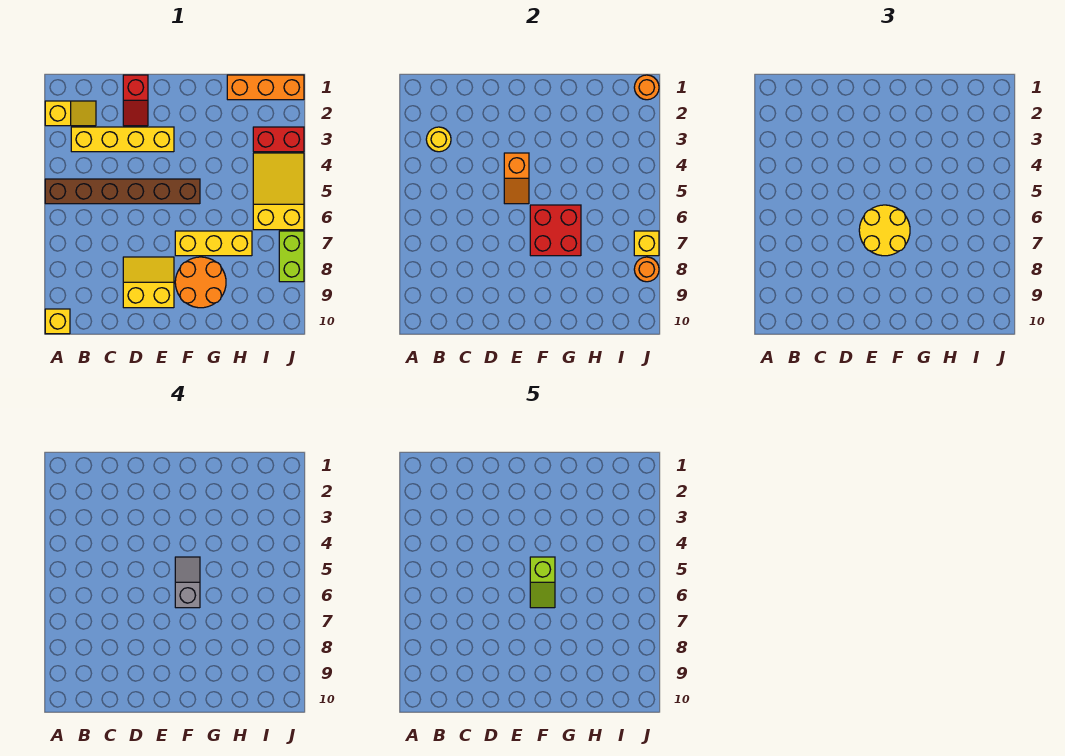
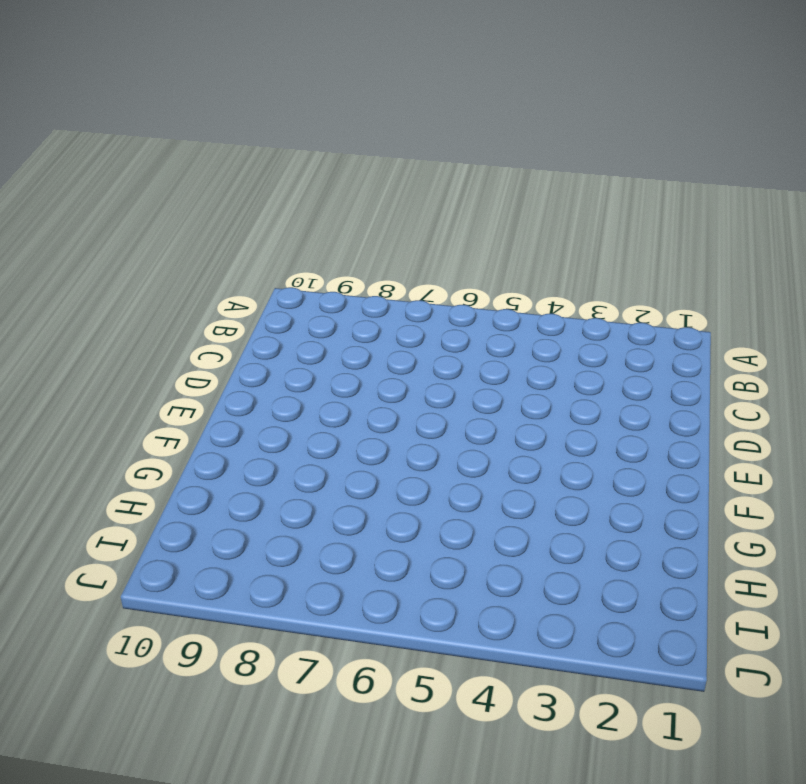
none -> yellow slope A2:B2 level 1 top A
none -> brown brick A5:F5 level 1
none -> yellow brick A10 level 1

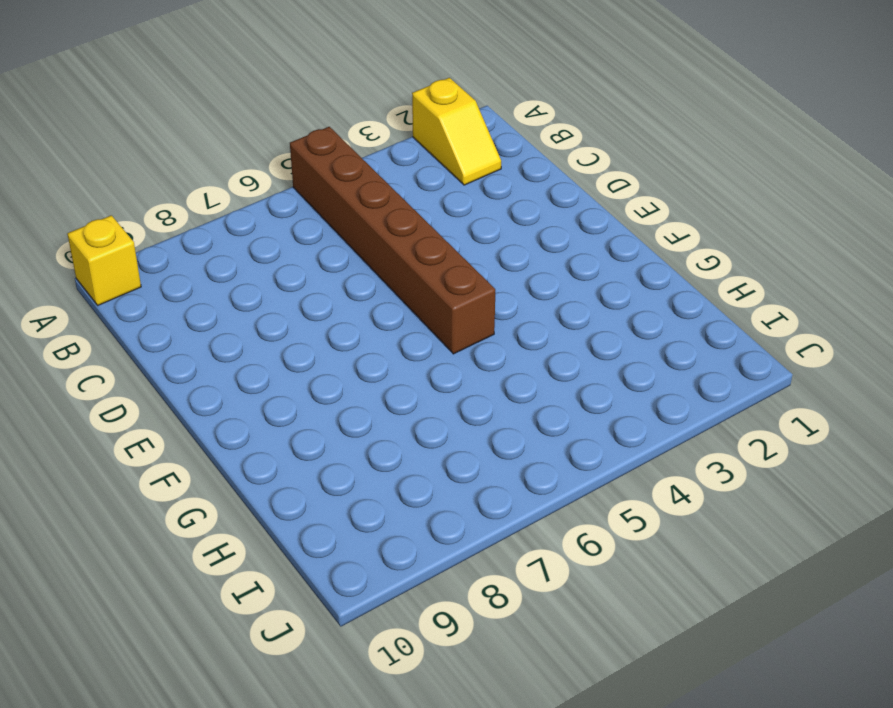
none -> yellow brick B3:E3 level 1
none -> red slope D1:D2 level 1 top 1
none -> yellow slope D8:E9 level 1 top 9

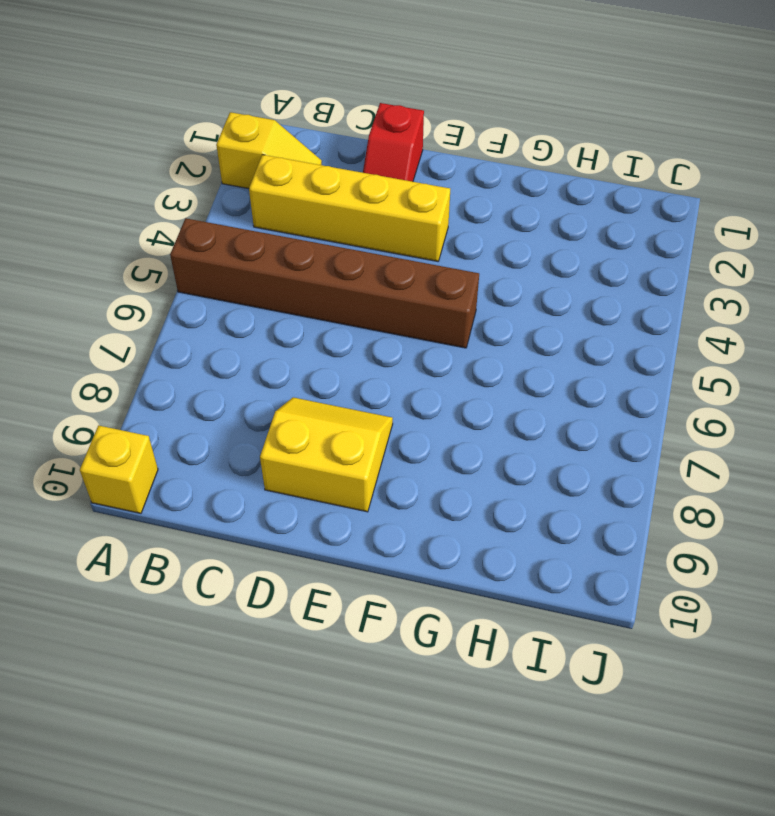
none -> yellow brick F7:H7 level 1
none -> orange round brick F8:G9 level 1
none -> orange brick H1:J1 level 1

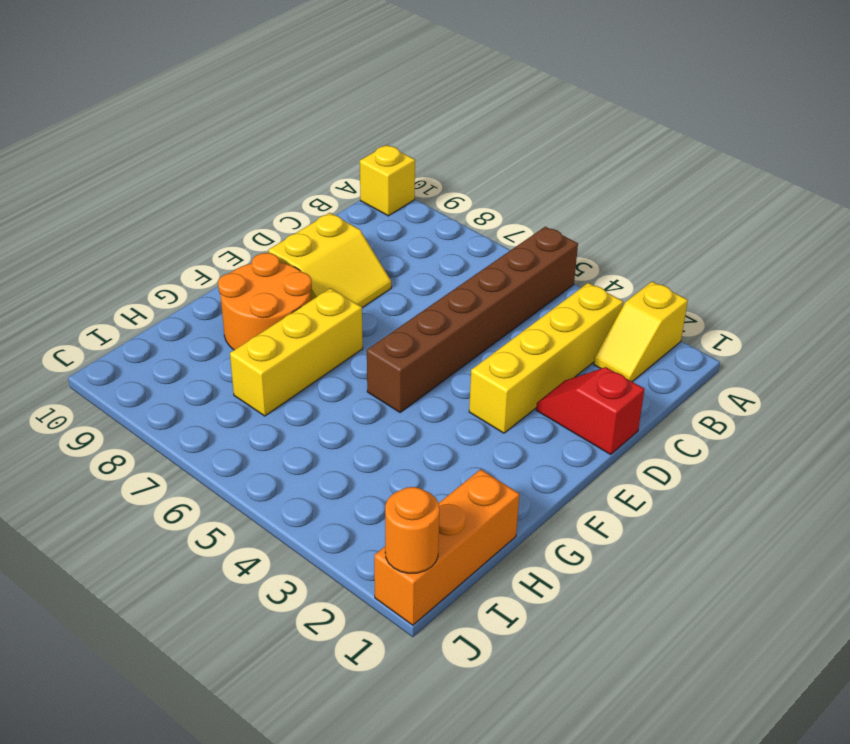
none -> red brick I3:J3 level 1
none -> yellow slope I4:J6 level 1 top 6
none -> lime brick J7:J8 level 1

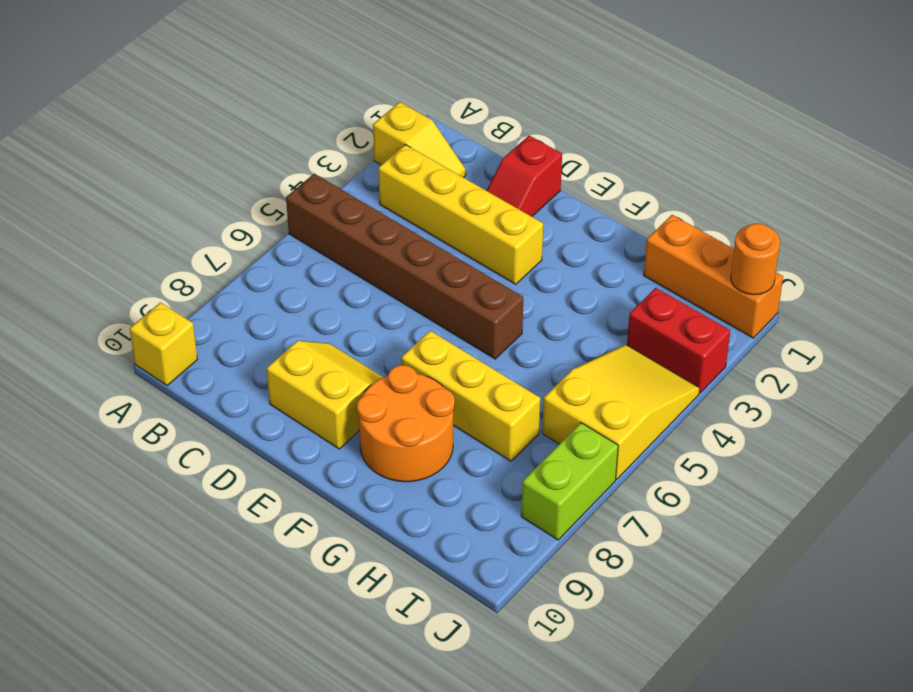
none -> yellow round brick B3 level 2
none -> orange slope E4:E5 level 2 top 4
none -> red brick F6:G7 level 2

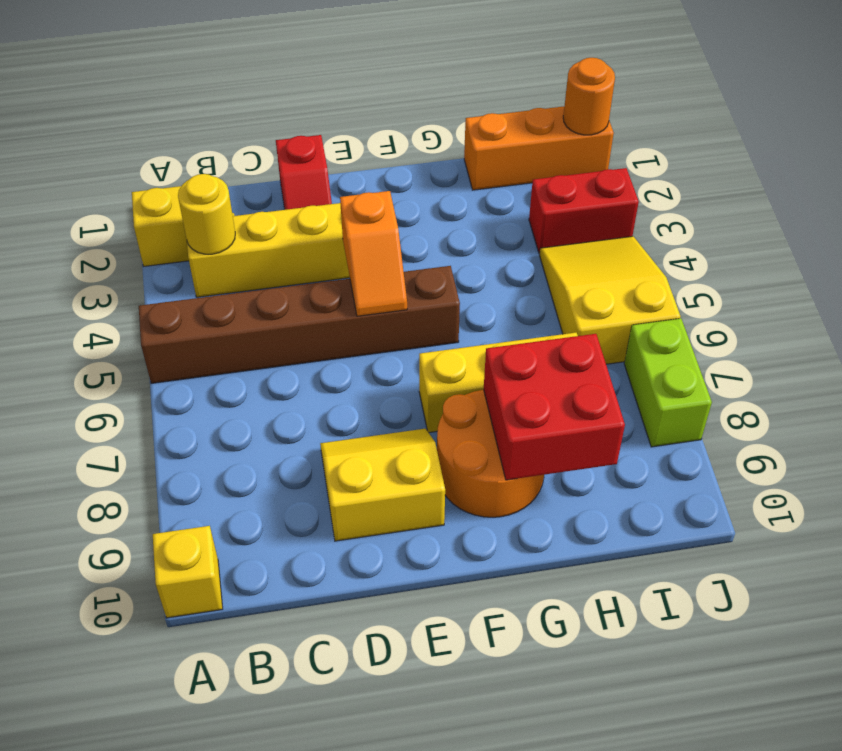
red brick G8:H9 level 2 -> red brick F6:G7 level 2
none -> yellow brick J7 level 2
none -> orange round brick J8 level 2
none -> yellow round brick E6:F7 level 3

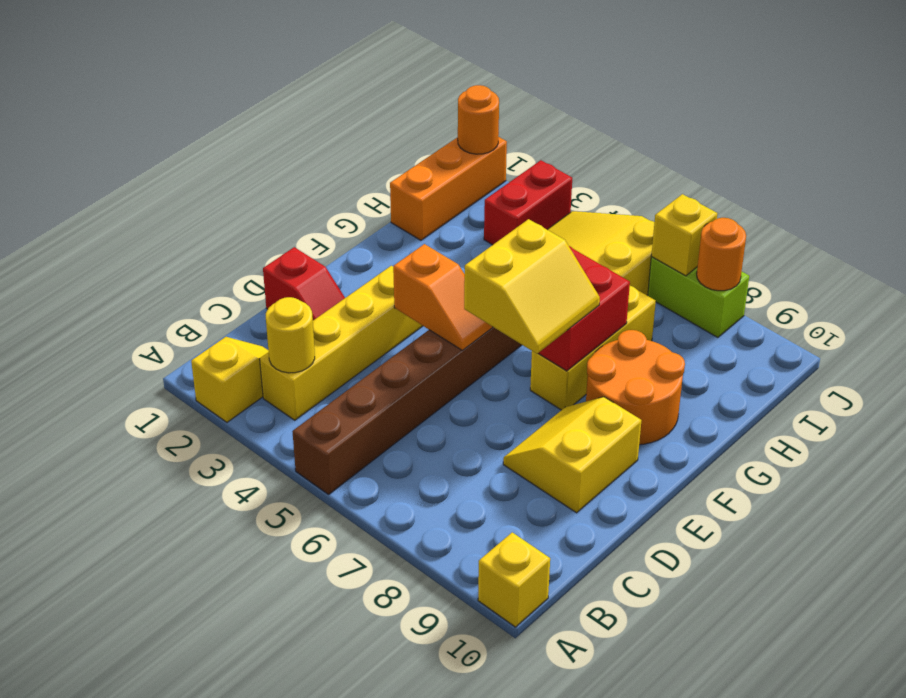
yellow slope E6:F7 level 3 top 6 -> yellow round brick E6:F7 level 3
none -> grey slope F5:F6 level 4 top 6
none -> lime slope F5:F6 level 5 top 5

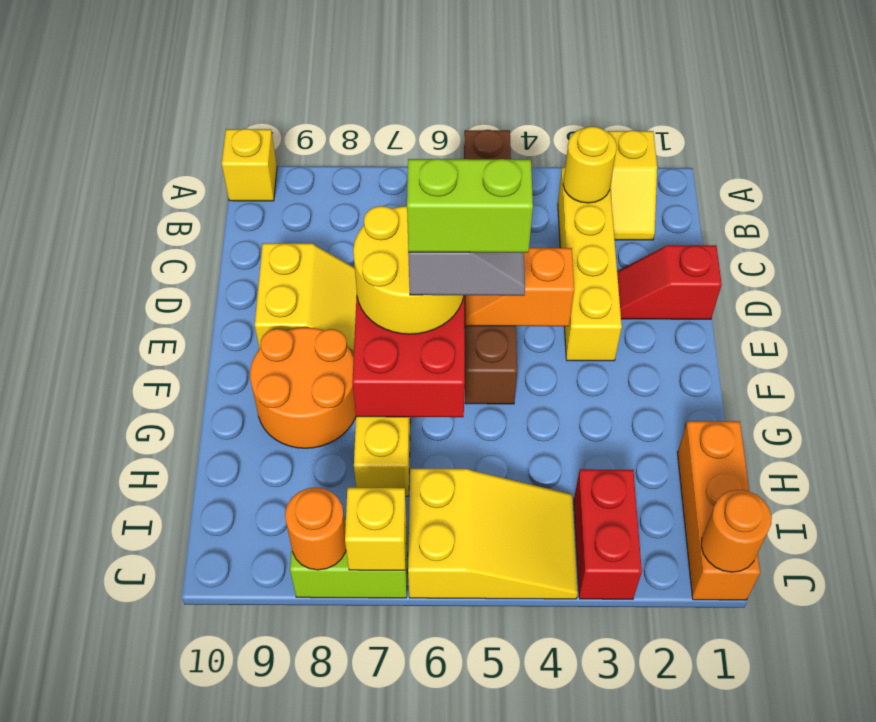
lime brick F5:F6 level 5 -> lime slope F5:F6 level 5 top 5

